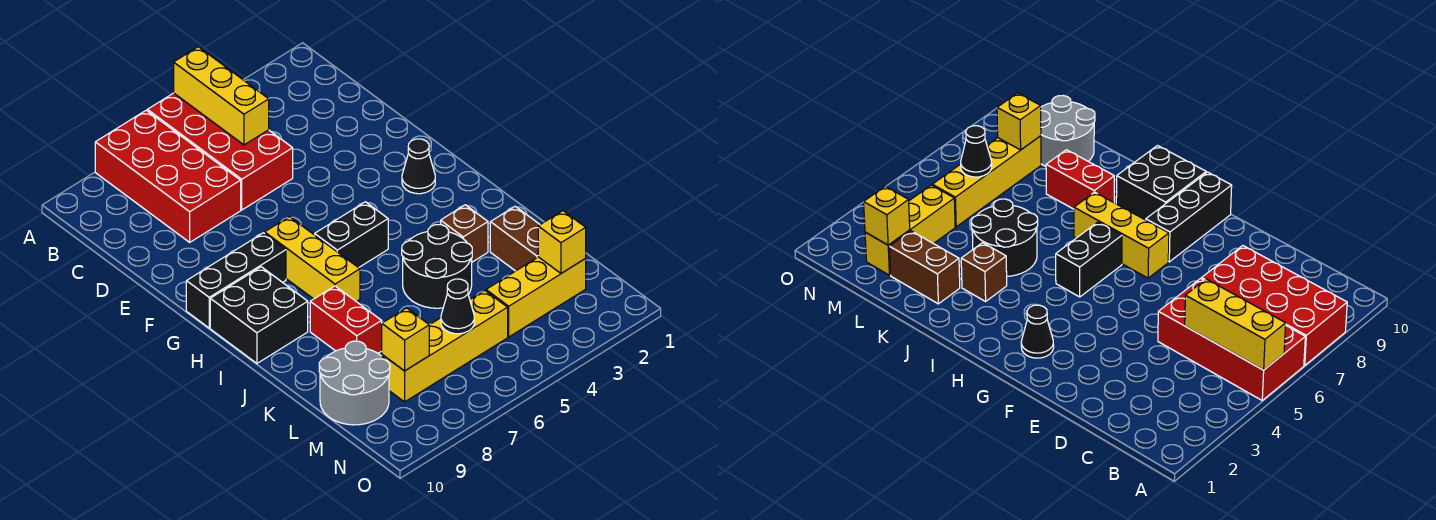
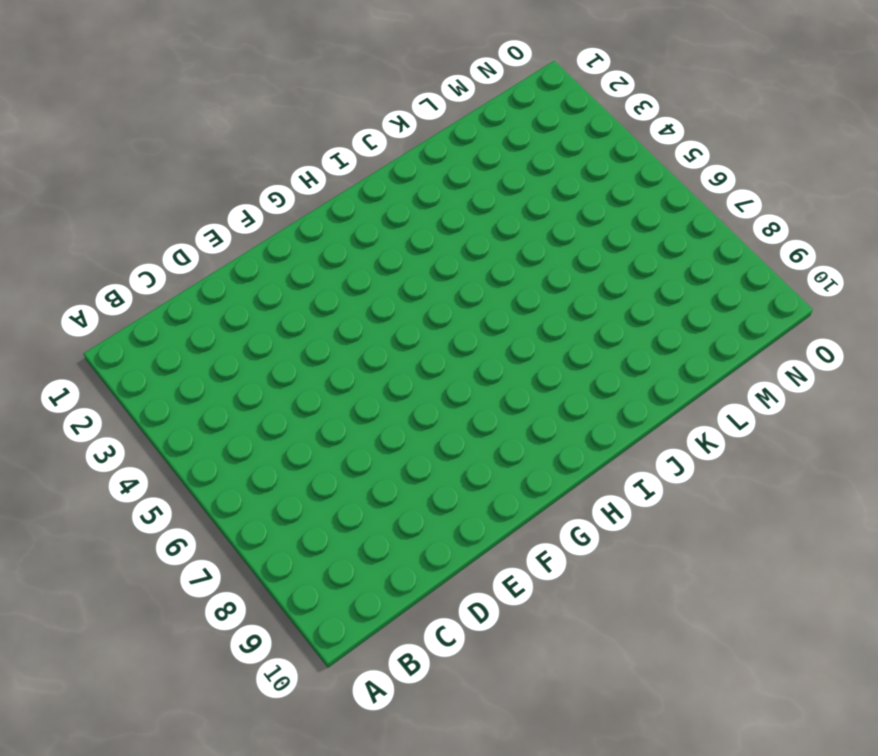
none -> red brick A5:D6 level 1
none -> red brick A7:D8 level 1
none -> black cone G2 level 1

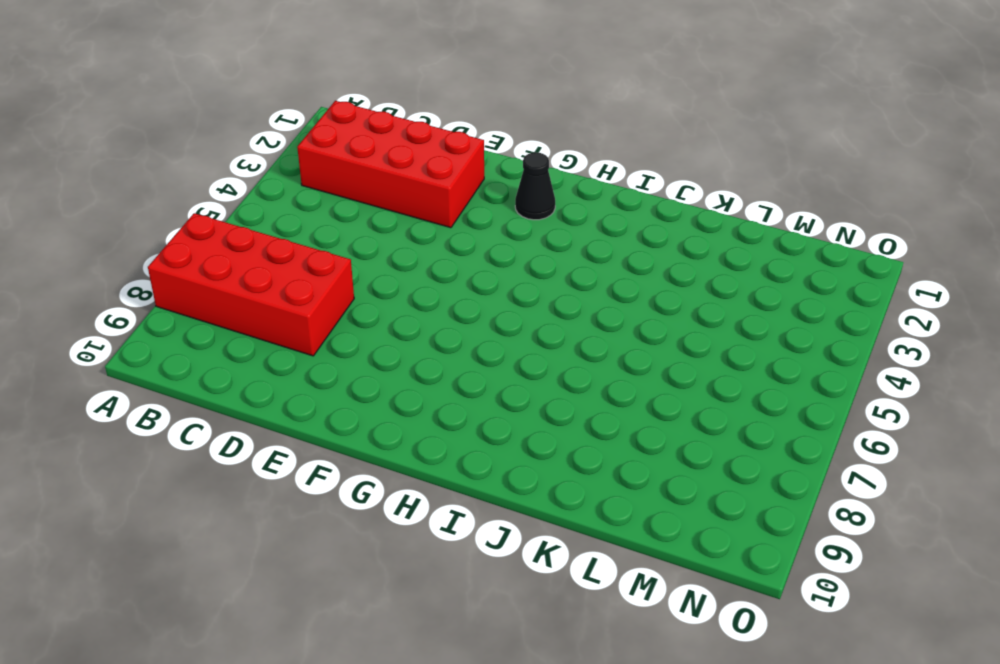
red brick B2:E3 level 1 -> red brick A5:D6 level 1
none -> yellow brick G7:I7 level 1
none -> black brick G8:G10 level 1
none -> black brick H5:H6 level 1

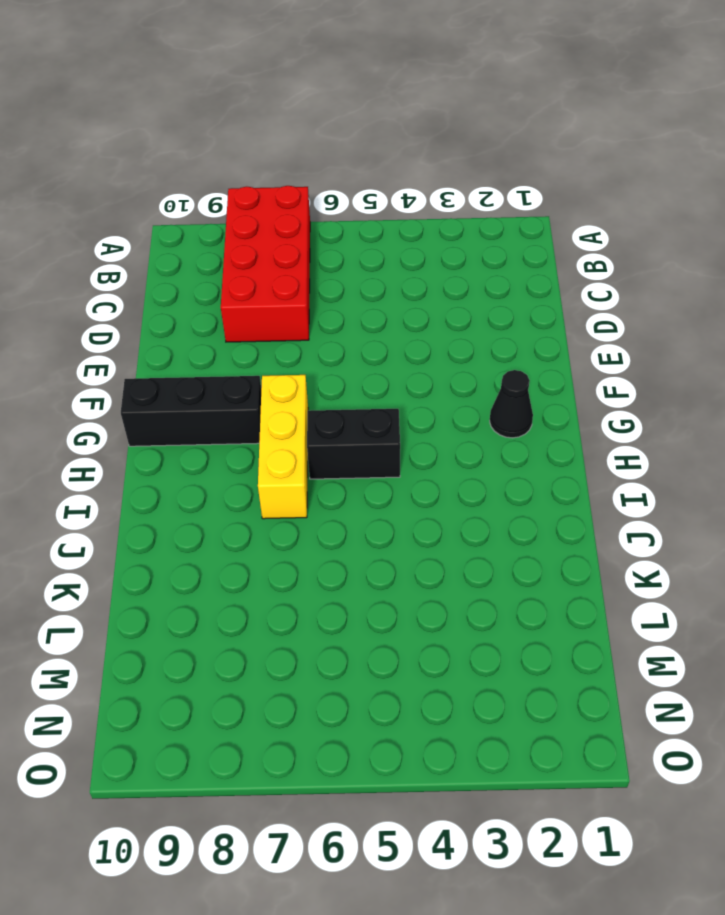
none -> red brick A5:D6 level 1
none -> black brick H9:I10 level 1
none -> brown brick J3 level 1

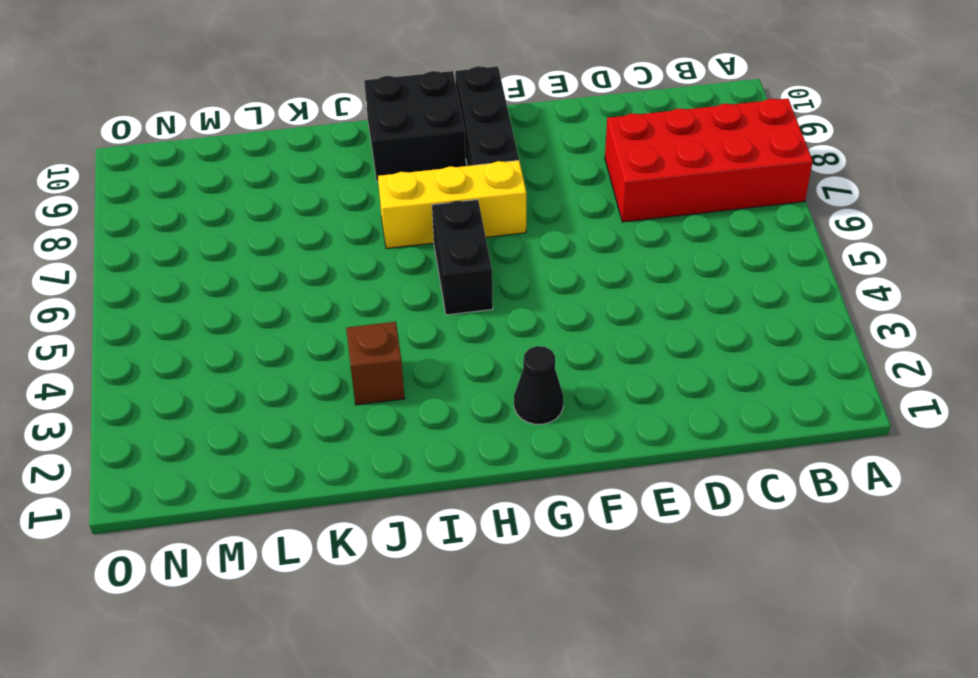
none -> red brick A5:D6 level 1
none -> black round brick J4:K5 level 1
none -> red brick J8:K8 level 1

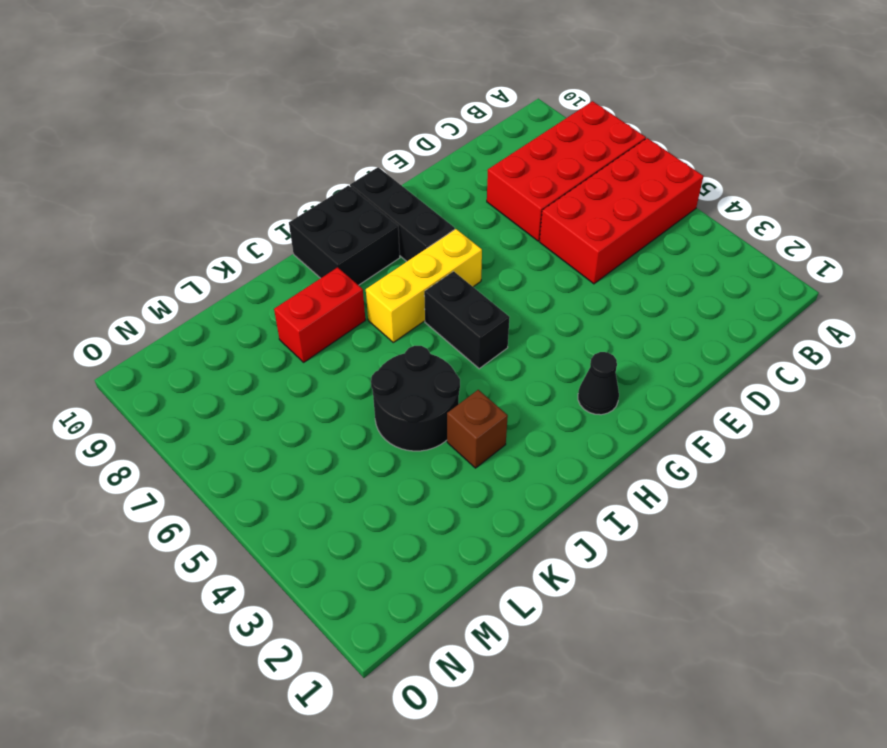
none -> brown brick K2:L2 level 1
none -> grey round brick L9:M10 level 1
none -> yellow brick M2:M4 level 1

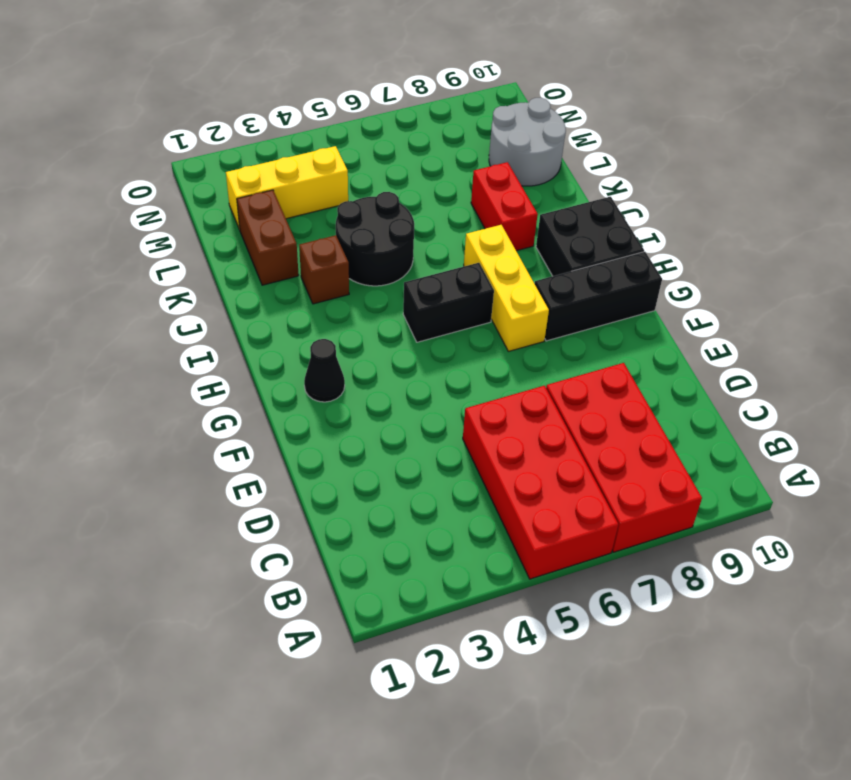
none -> yellow brick M5:M8 level 1
none -> yellow brick A5:C5 level 2
none -> yellow brick M2 level 2

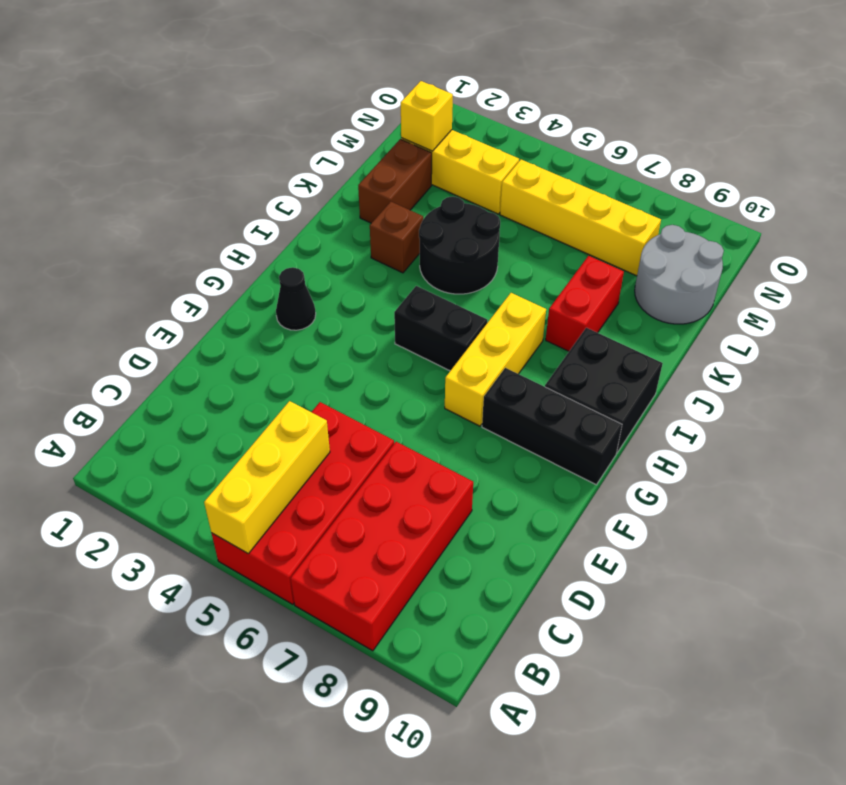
none -> black cone M6 level 2
none -> yellow brick M8 level 2

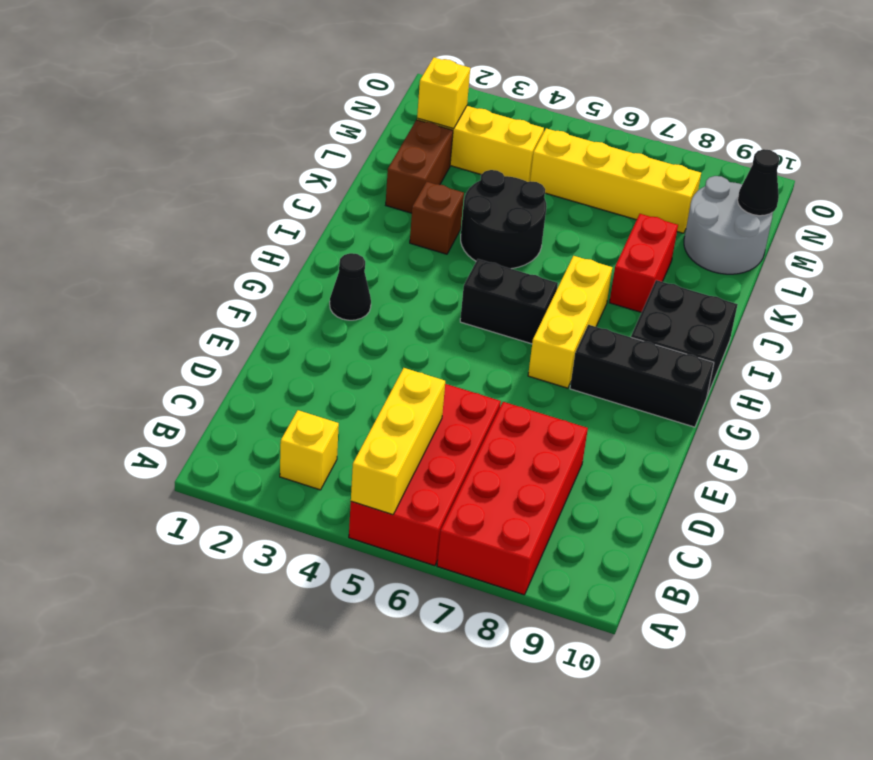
yellow brick B3 level 1 -> yellow brick M8 level 2
black cone M10 level 2 -> black cone M6 level 2

